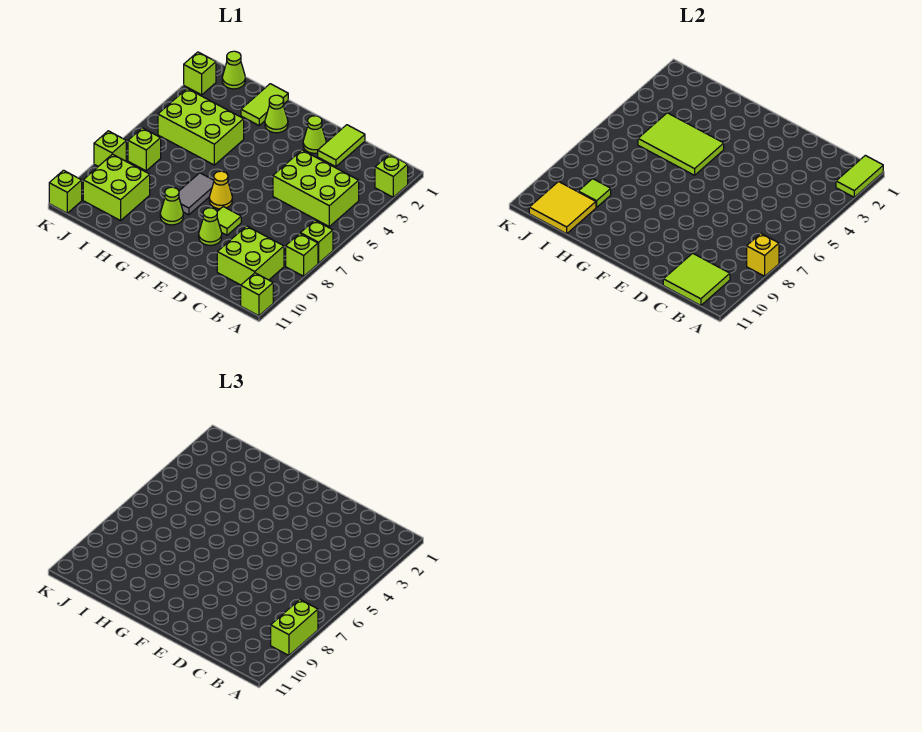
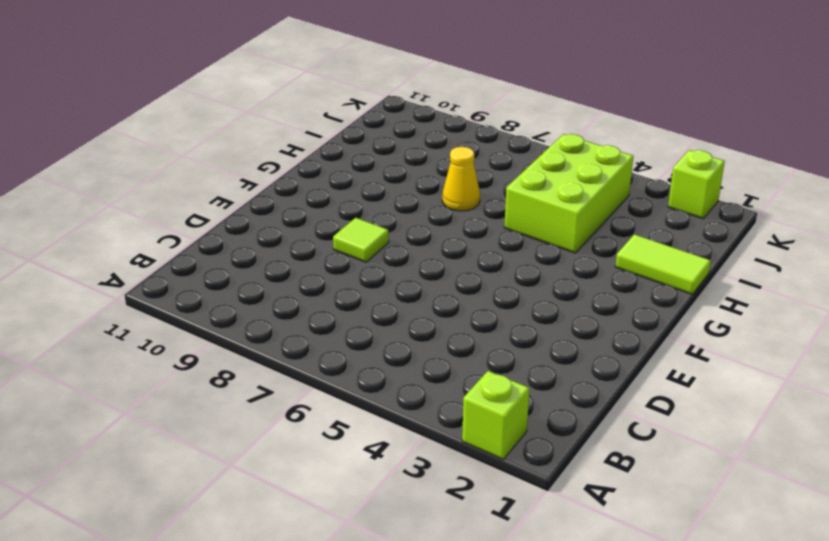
yellow cone H7 level 1 -> yellow cone F7 level 1
none -> lime brick A7 level 1
none -> lime brick A8 level 1
none -> lime brick A11 level 1

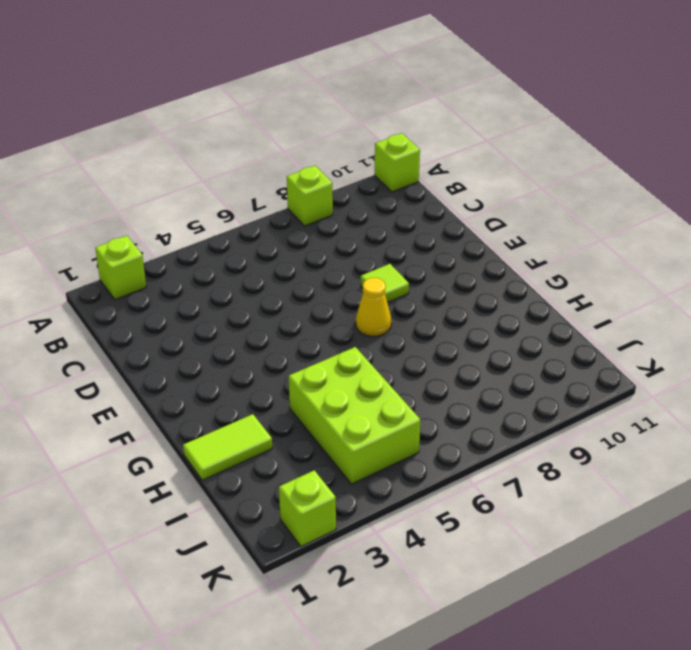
none -> lime brick A7 level 1
none -> lime brick B4:D5 level 1
none -> lime brick B9:C10 level 1

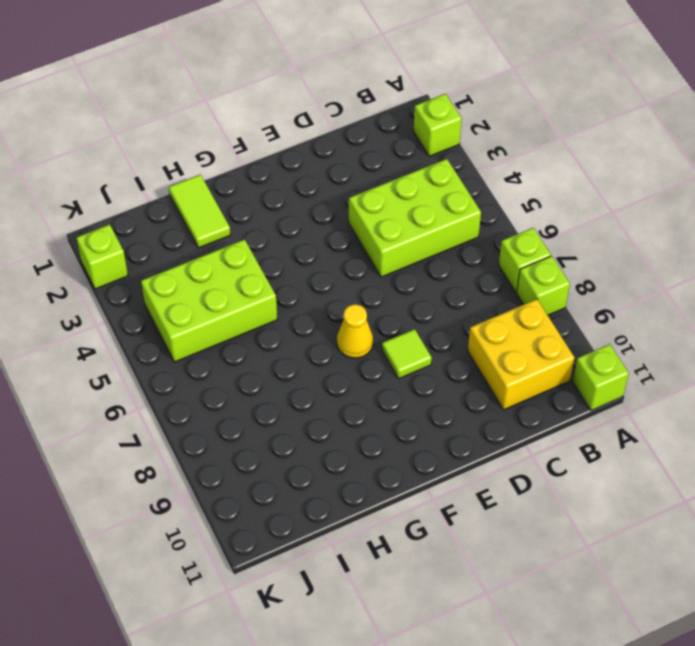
yellow brick B9:C10 level 1 -> lime brick B9:C10 level 1
none -> lime tile D1:D2 level 1
none -> lime cone E2 level 1
none -> lime cone E9 level 1

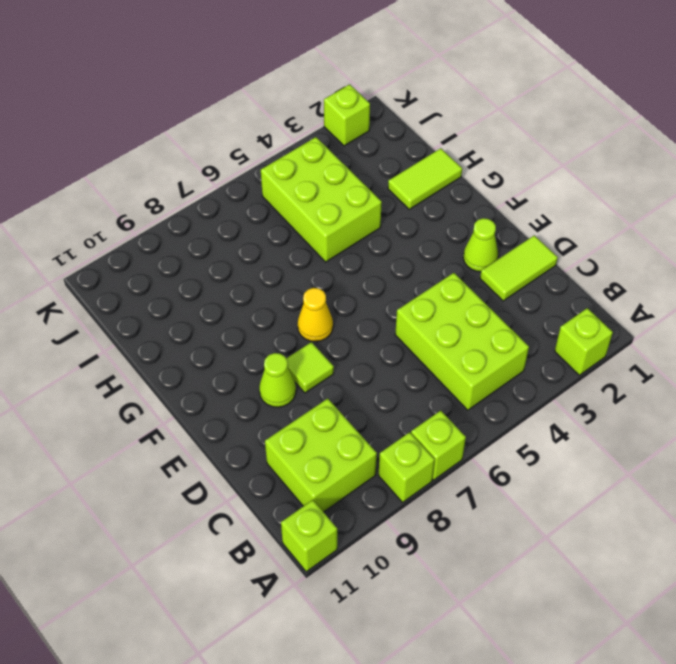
none -> lime cone G2 level 1
none -> grey tile G7:G8 level 1
none -> lime cone G9 level 1

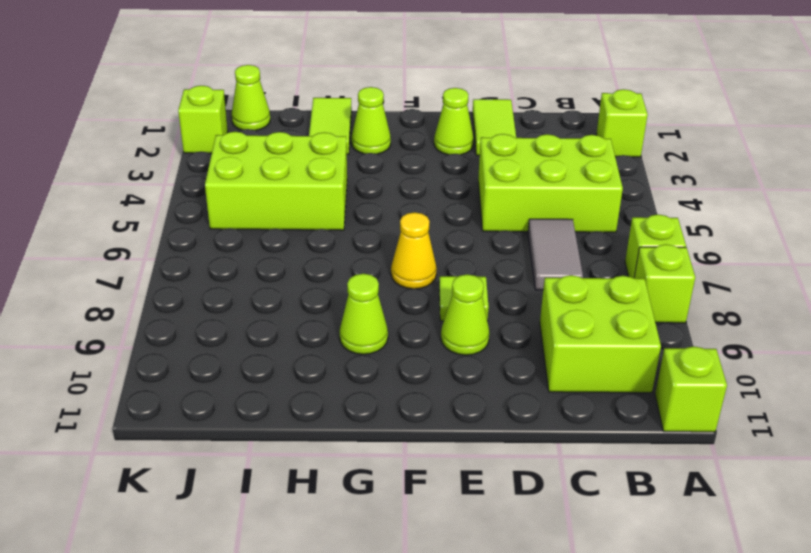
grey tile C6:C7 level 1 -> grey tile G7:G8 level 1
none -> lime brick I9:J10 level 1
none -> lime brick J7 level 1
none -> lime brick K8 level 1

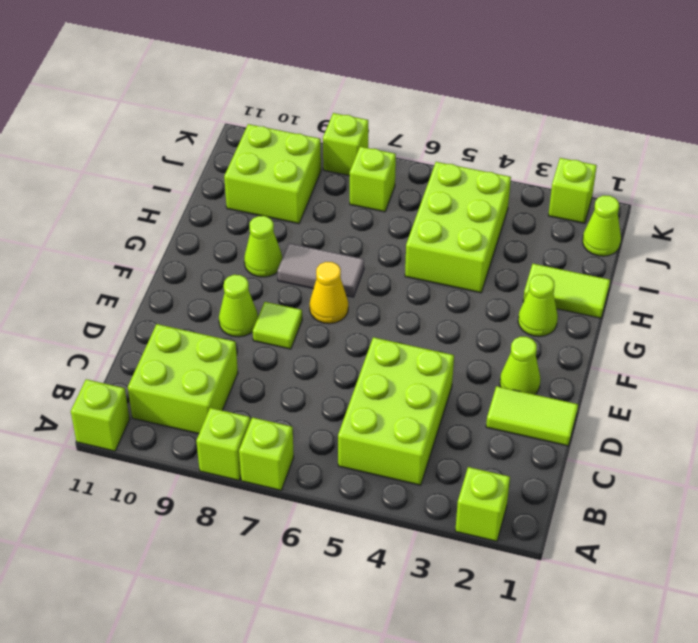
none -> lime brick K11 level 1
none -> lime tile A1:A2 level 2
none -> yellow brick A8 level 2

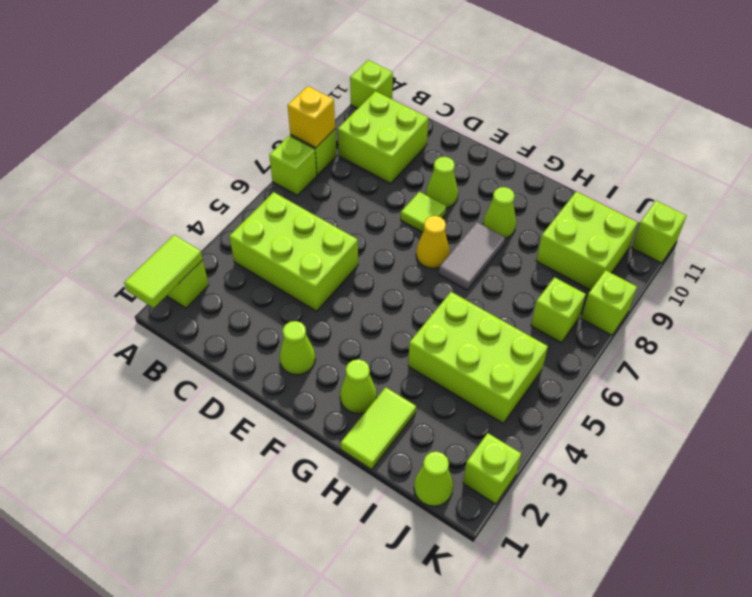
none -> lime tile D1:D2 level 1
none -> lime tile B10:C11 level 2
none -> lime tile G4:I5 level 2

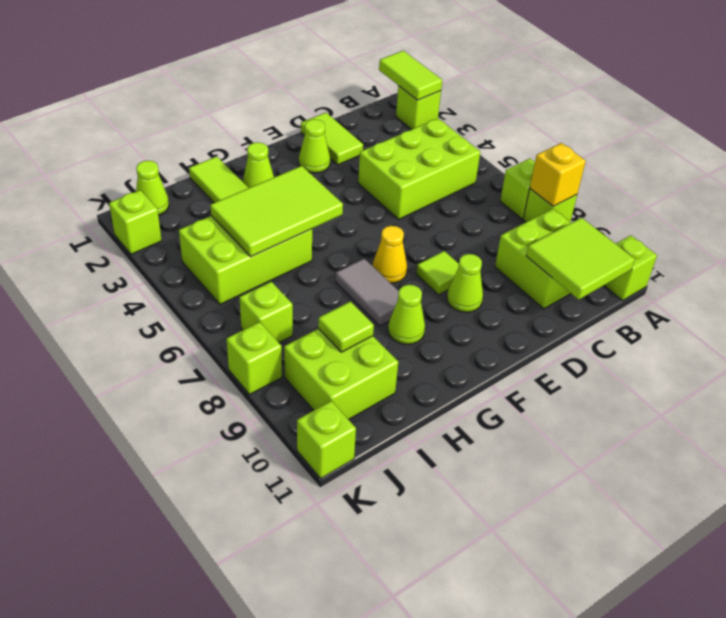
none -> yellow tile I10:J11 level 2
none -> lime brick A8:A9 level 3

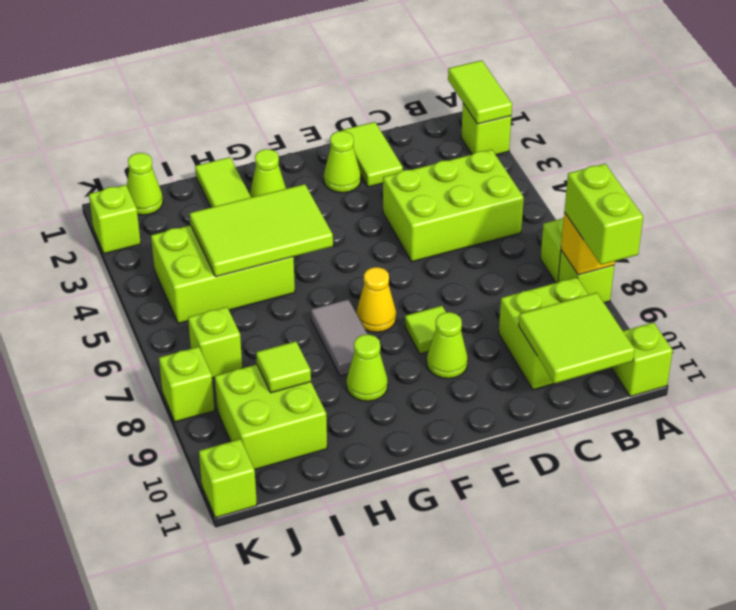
none -> yellow tile I10:J11 level 2

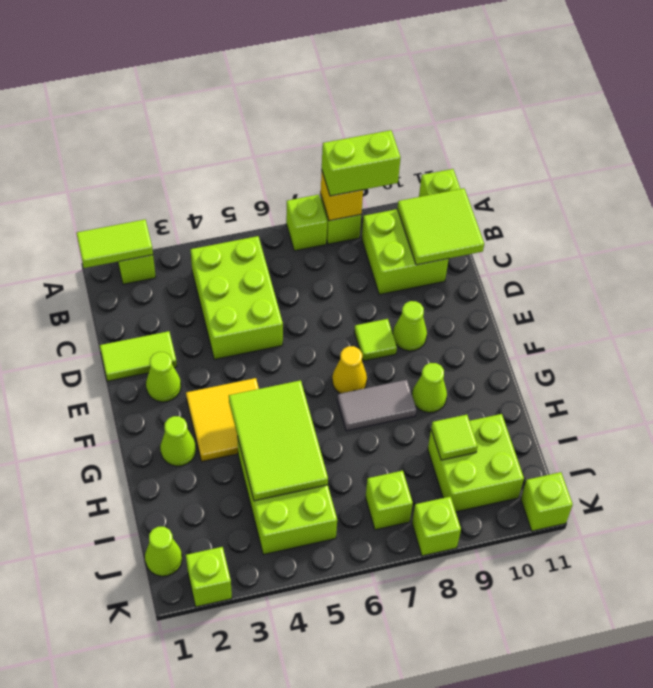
yellow tile F3:G4 level 1 -> yellow tile I10:J11 level 2
none -> lime tile H1:H2 level 1

